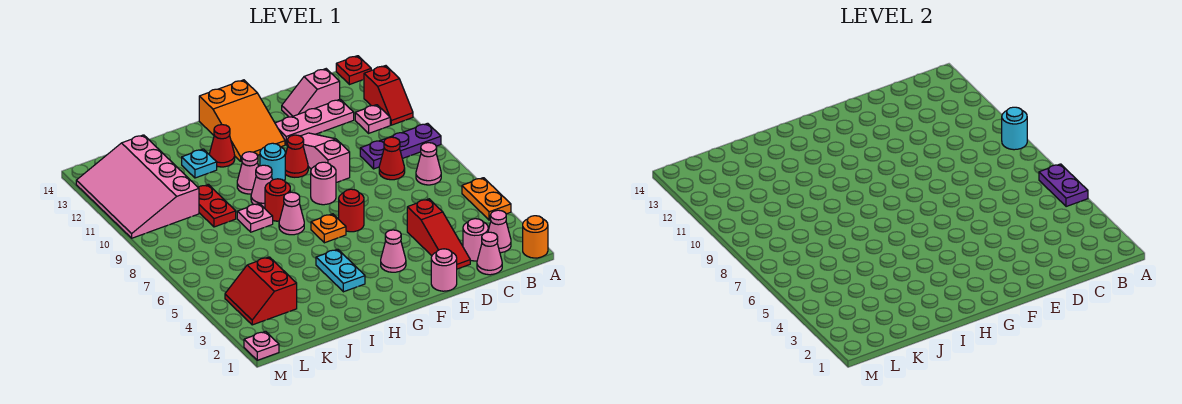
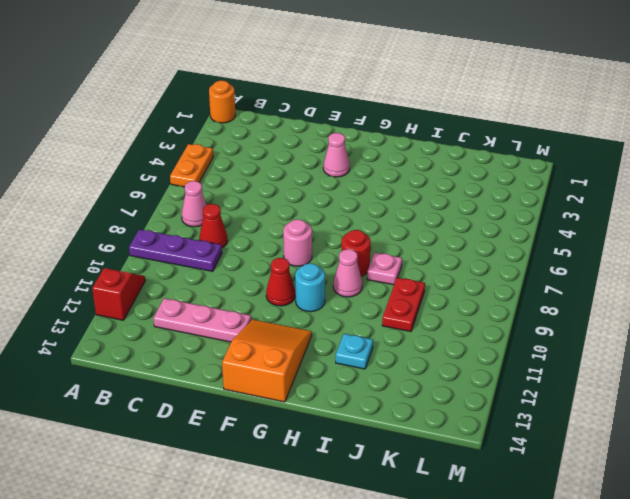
none -> red plate A14 level 1
none -> pink cone B2 level 1
none -> pink plate B11 level 1
none -> pink cone C1 level 1

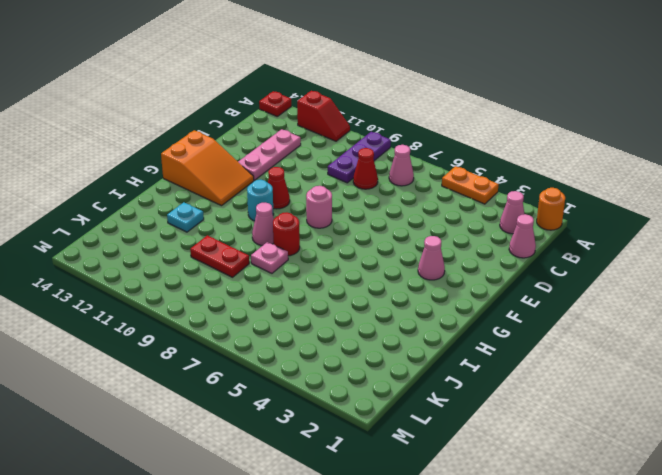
none -> pink plate B11 level 1
none -> pink round brick C2 level 1
none -> pink slope C13:D13 level 1 top C
none -> red slope D2:D4 level 1 top 4

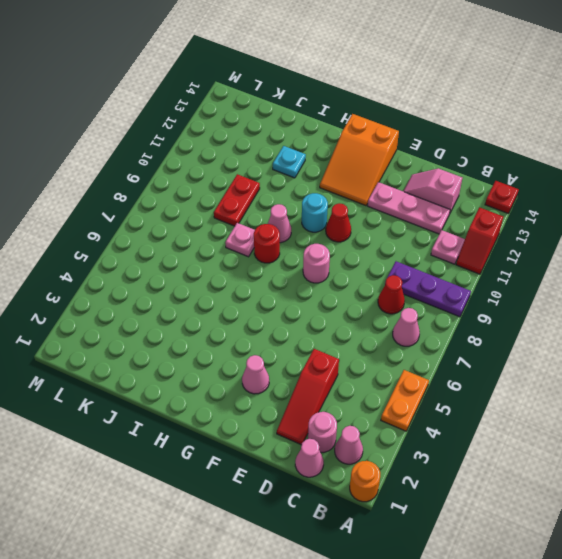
none -> pink round brick E1 level 1
none -> pink slope E9:E11 level 1 top 9
none -> red round brick F6 level 1
none -> orange plate G6 level 1

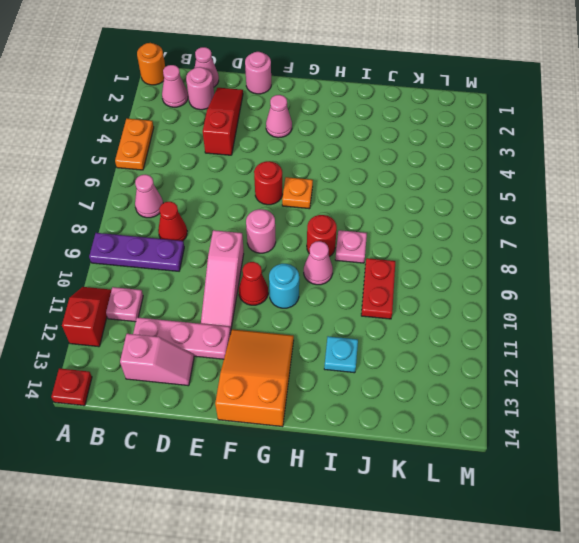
none -> cyan plate H3:H4 level 1
none -> pink cone H7 level 1
none -> pink cone H10 level 1
none -> red cone H12 level 1

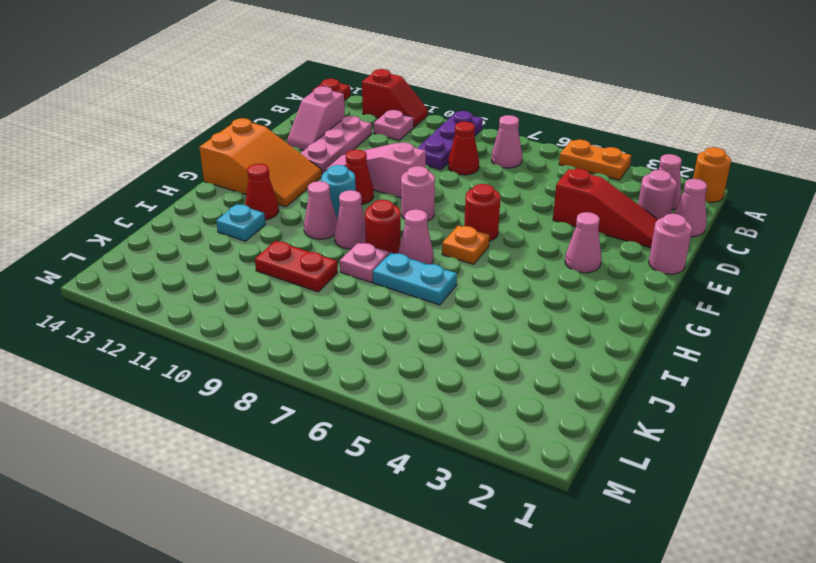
cyan plate I6:I7 level 1 -> cyan plate H3:H4 level 1
none -> red slope K3:L4 level 1 top K
none -> pink slope K10:M13 level 1 top K
none -> pink plate M1 level 1
none -> purple plate A5:A6 level 2

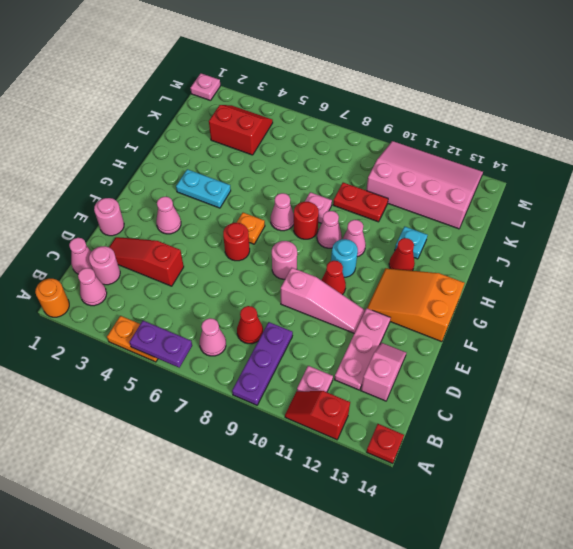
none -> cyan round brick A9 level 2

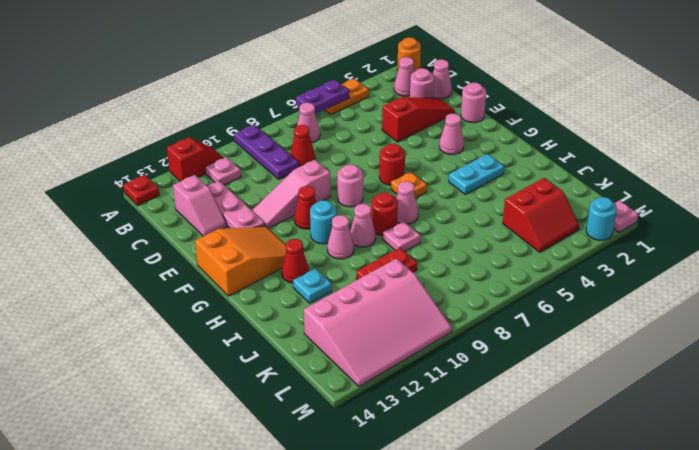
cyan round brick M2 level 1 -> cyan round brick A9 level 2

